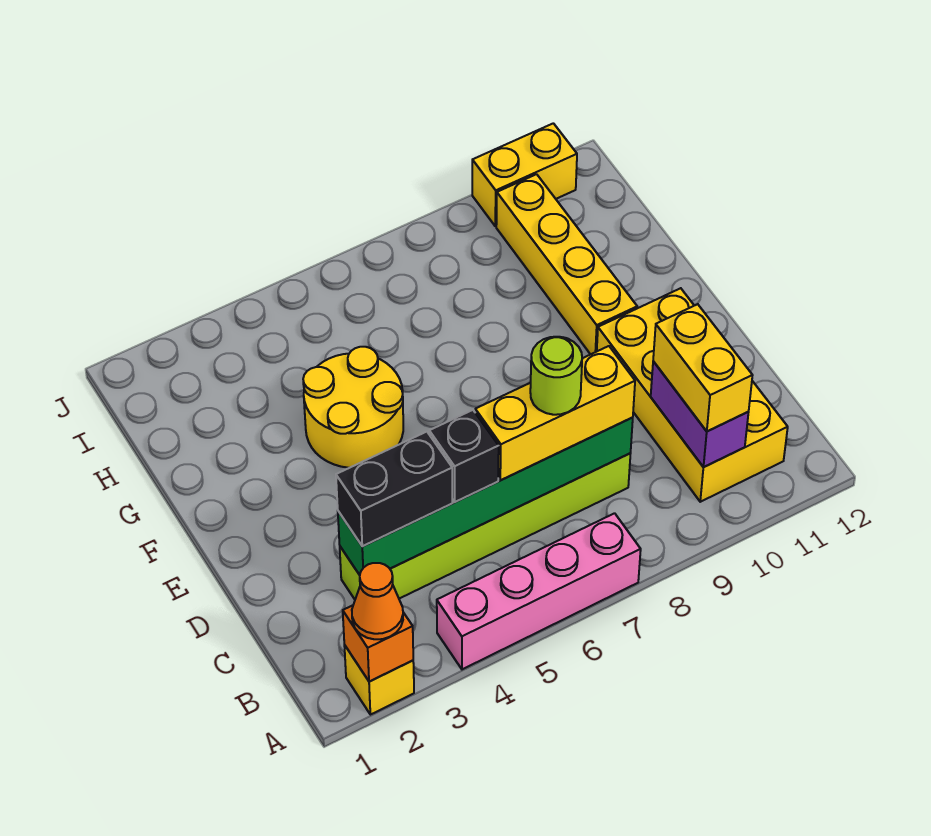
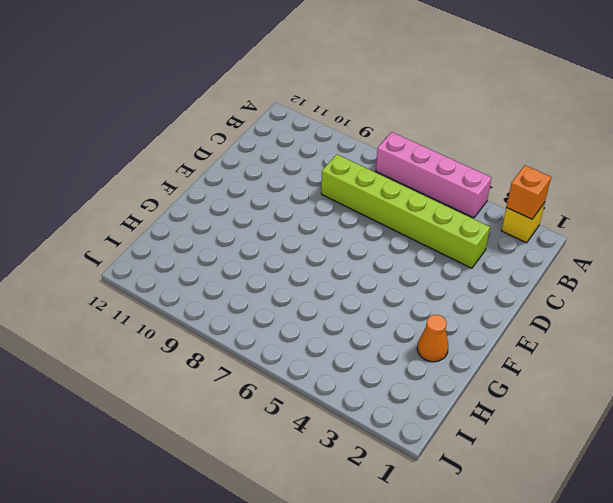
orange cone G2 level 1 -> orange cone A2 level 3
none -> yellow brick B10:E11 level 1
none -> yellow round brick F4:G5 level 1
none -> yellow brick F10:I10 level 1

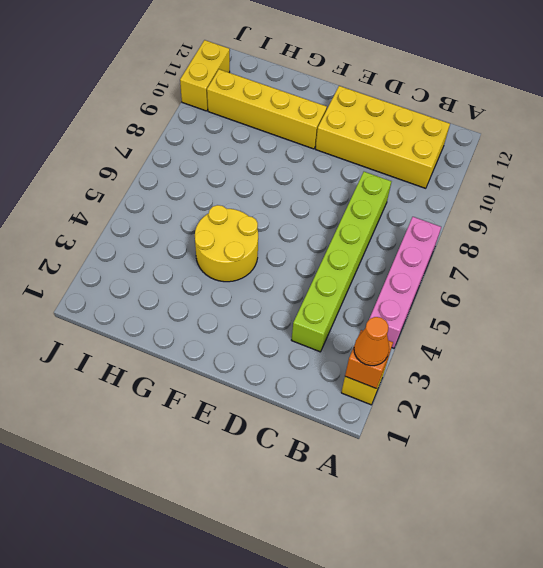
none -> purple brick B10:C10 level 2
none -> green brick C3:C8 level 2
none -> yellow brick B10:C10 level 3

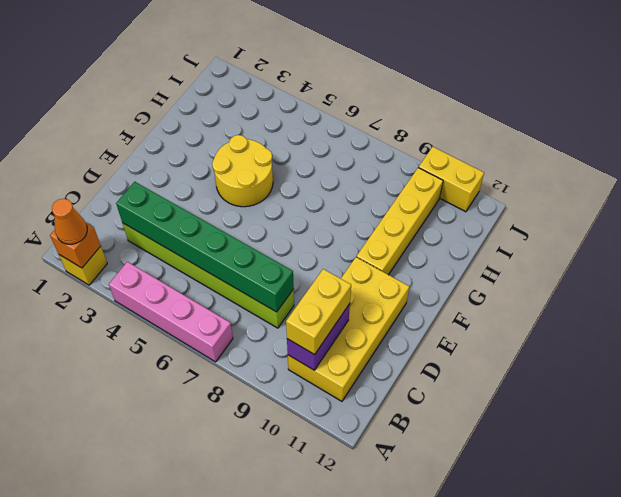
none -> black brick C3:C4 level 3
none -> black brick C5 level 3
none -> yellow brick C6:C8 level 3

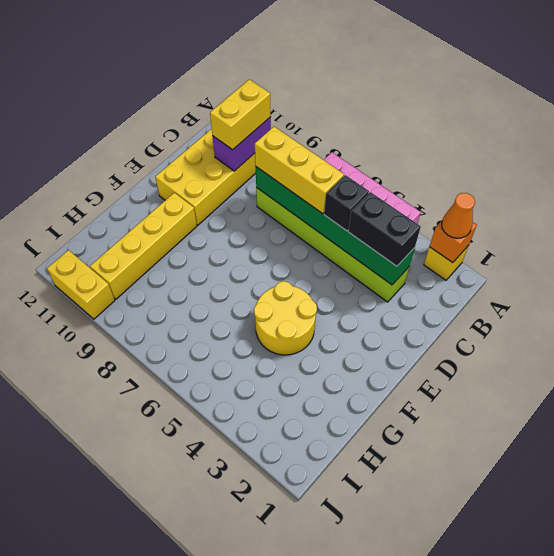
none -> lime round brick C7 level 4

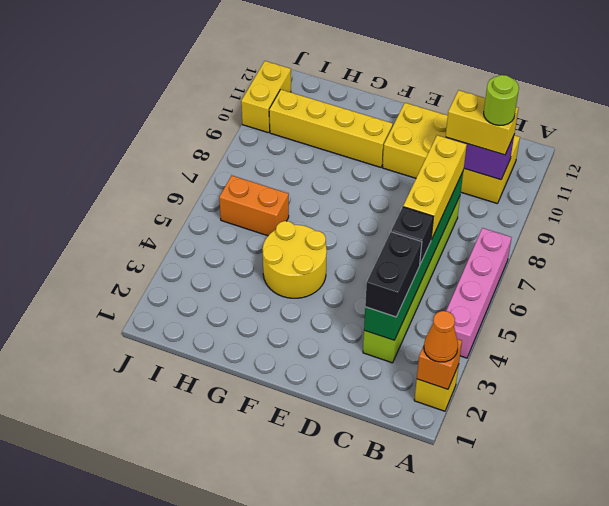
lime round brick B10 level 4 -> lime round brick C7 level 4
orange brick H6:I6 level 1 -> none

